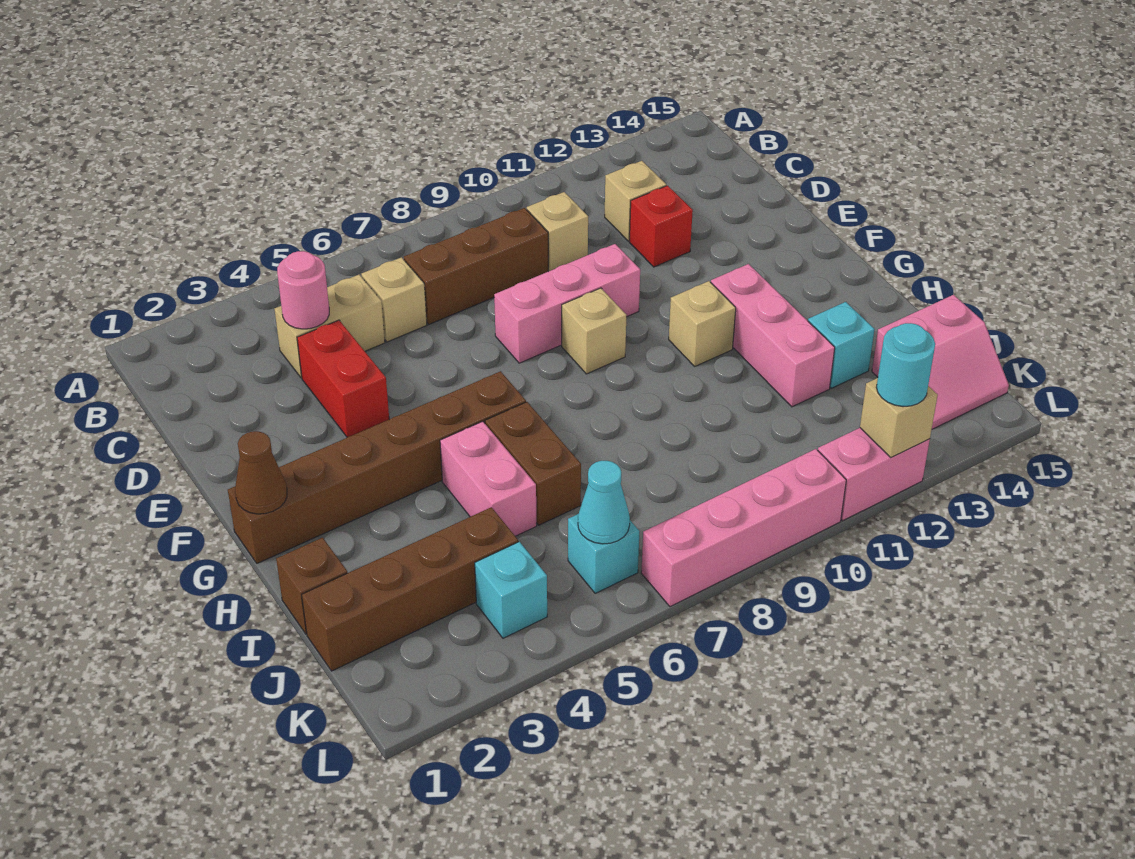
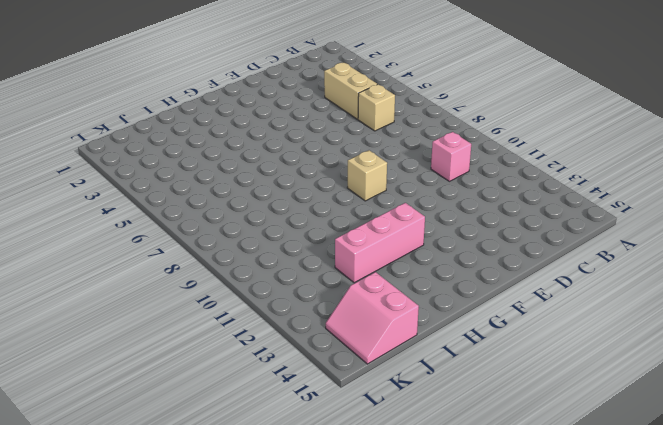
pink brick C10 level 1 -> tan brick C10 level 1
none -> brown brick C7:C9 level 1
none -> tan brick C12 level 1
none -> red brick D4:E4 level 1

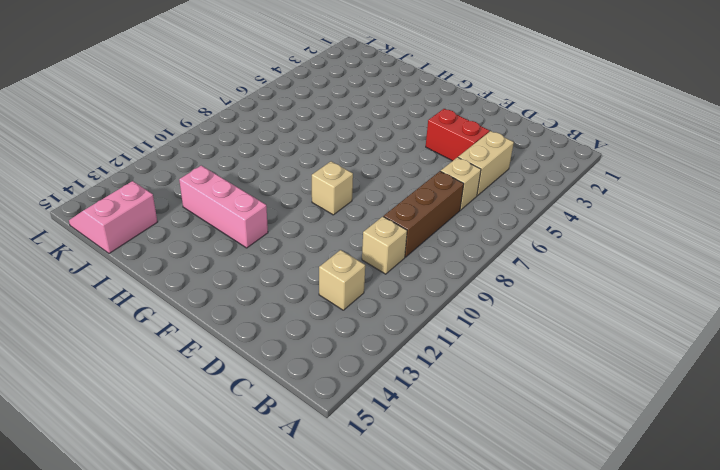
none -> red brick D12 level 1
none -> pink brick E8:E10 level 1
none -> brown brick G1:G6 level 1

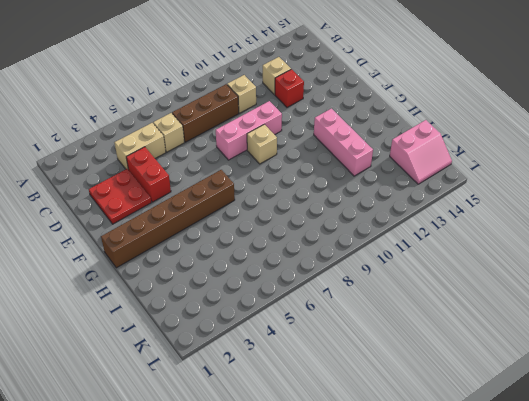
red plate D2:E3 level 1 -> none
none -> tan brick G11 level 1
none -> pink brick H5:I5 level 1
none -> brown brick H6:I6 level 1

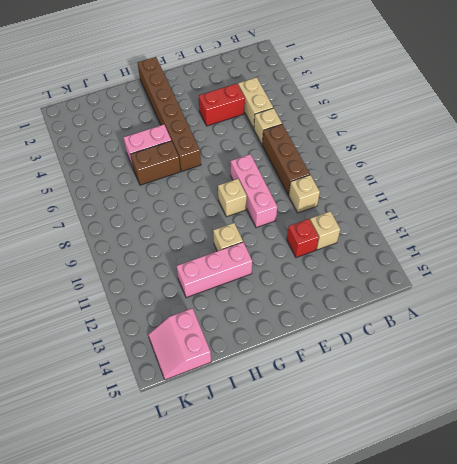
none -> brown brick I1 level 1
none -> cyan brick I13 level 1
none -> brown brick J1:J4 level 1

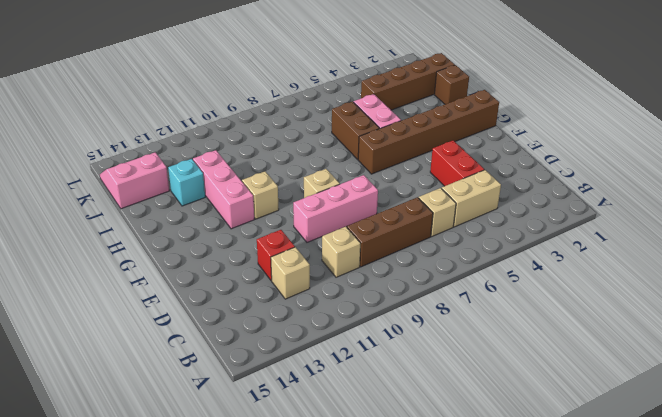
none -> cyan brick K4 level 1
none -> cyan brick K6 level 1
none -> pink brick L7:L10 level 1

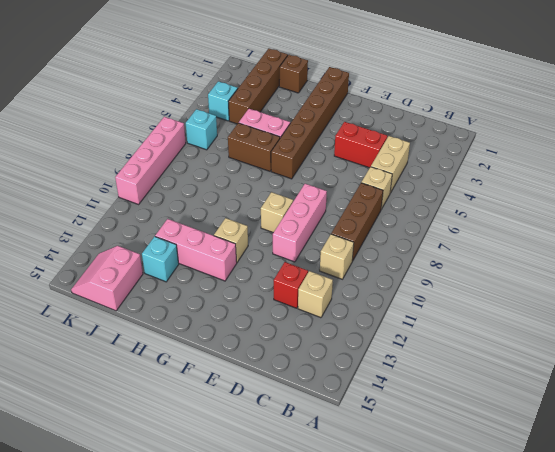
none -> pink brick L11:L12 level 1
none -> pink round brick C4 level 2
none -> brown cone G1 level 2

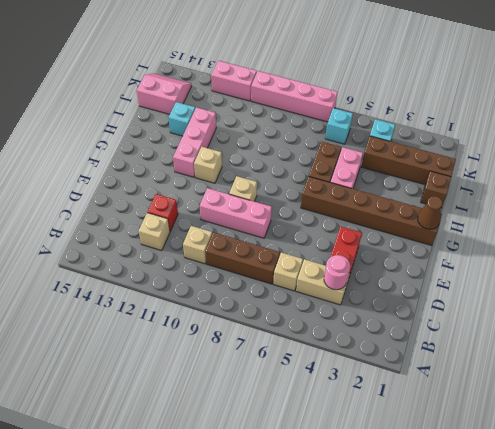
none -> cyan cone K6 level 2
none -> tan brick L12 level 2
none -> cyan round brick L12 level 3

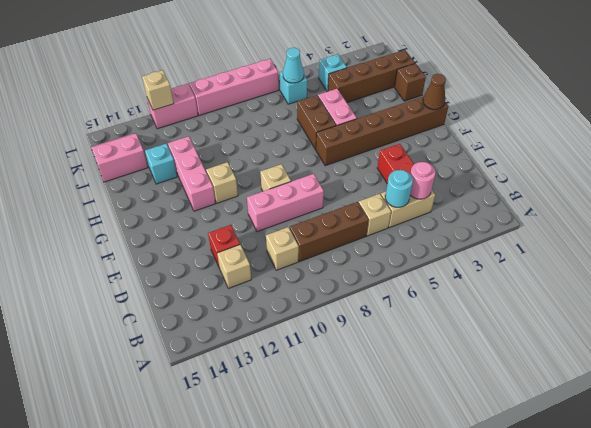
cyan round brick C5 level 2 -> cyan round brick L12 level 3

